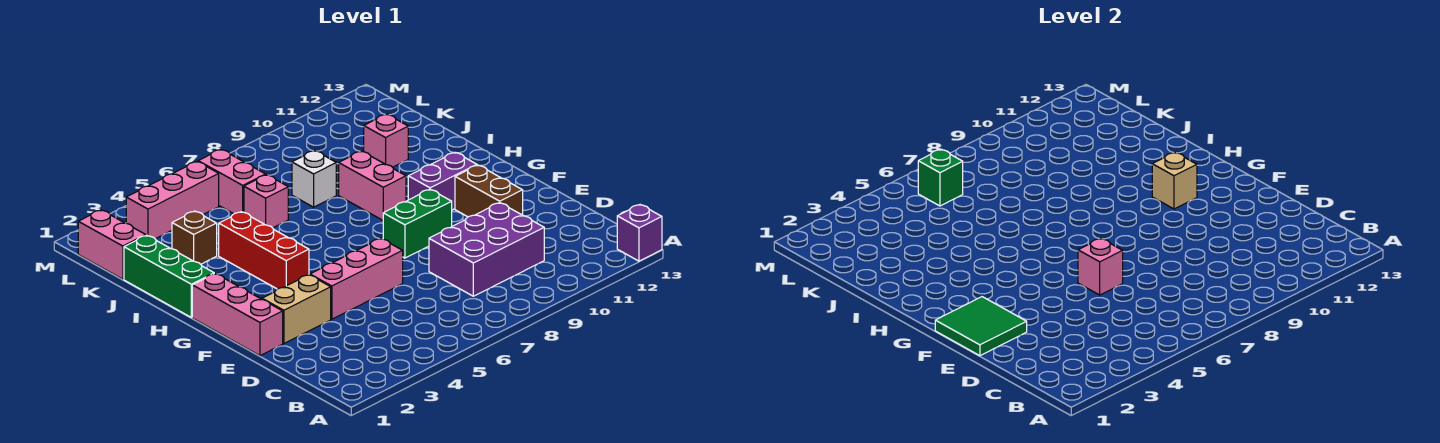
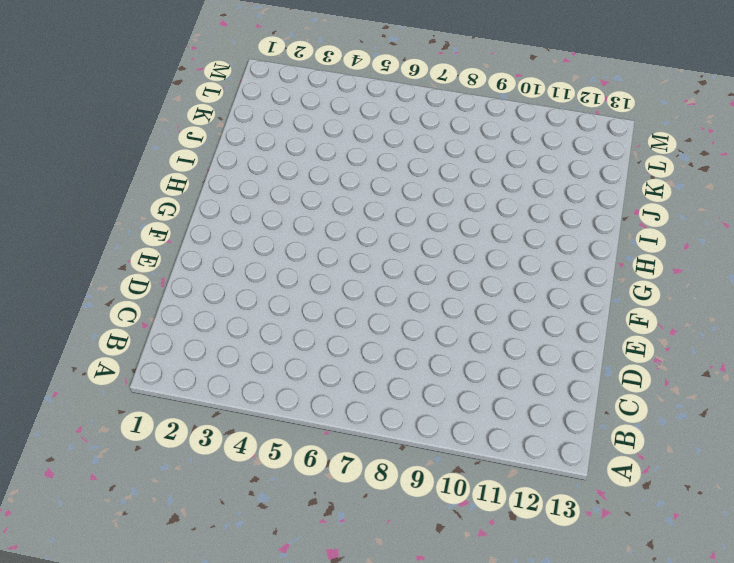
none -> purple brick A13 level 1
none -> purple brick C8:D10 level 1
none -> pink brick E1:G1 level 1

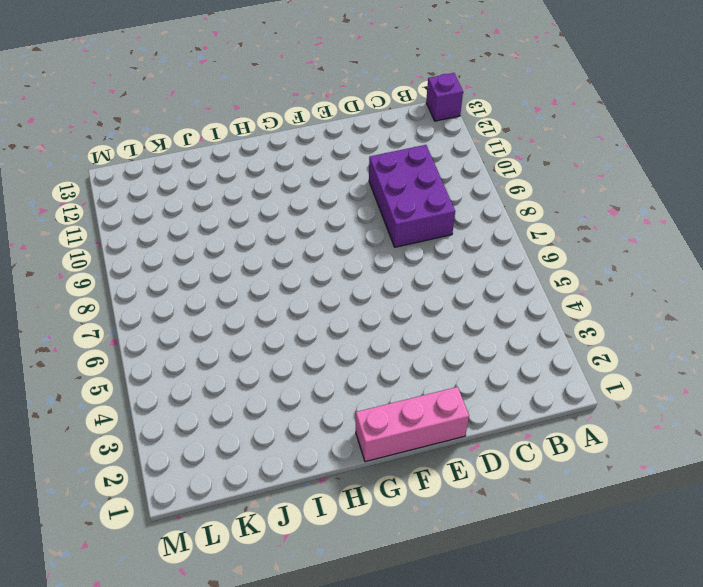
none -> tan brick E2:E3 level 1
none -> pink brick E4:E6 level 1
none -> brown brick E11:F11 level 1

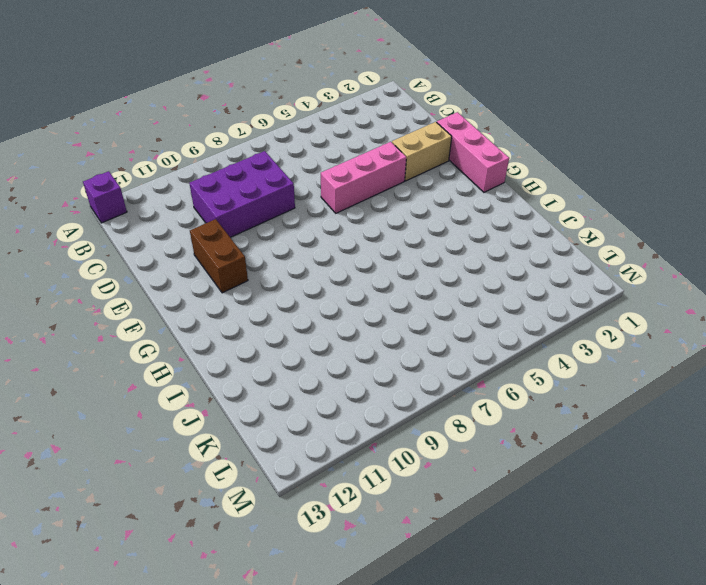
none -> green brick F8:F9 level 1
none -> red brick G4:I4 level 1
none -> purple brick G10:G11 level 1

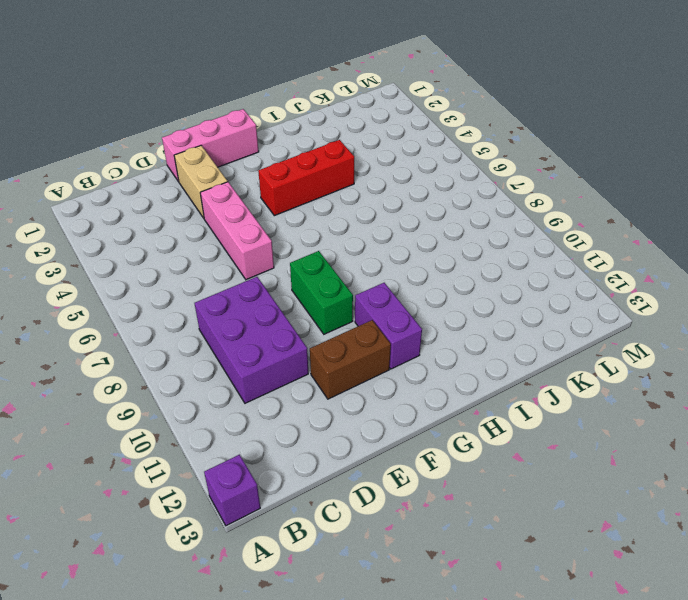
none -> green brick H1:J1 level 1
none -> pink brick H9:I9 level 1
none -> brown brick J3 level 1

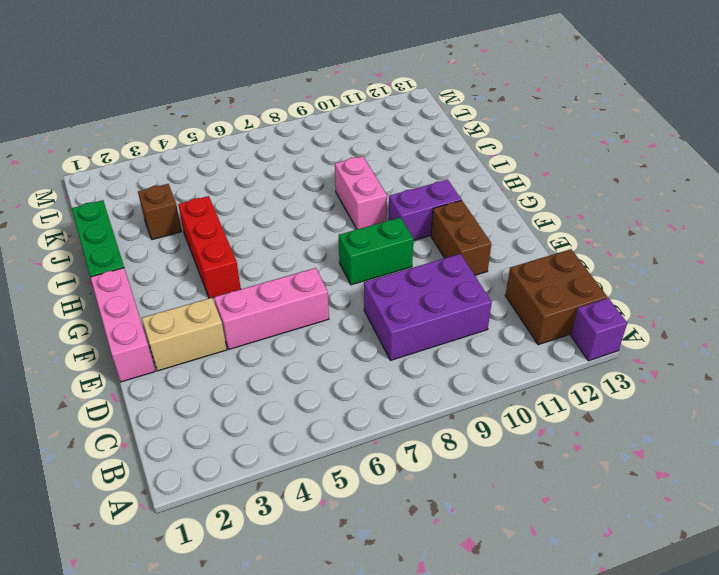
brown brick B12:C13 level 1 -> none
none -> pink brick J6 level 1
none -> white brick J8 level 1
none -> pink brick J11 level 1

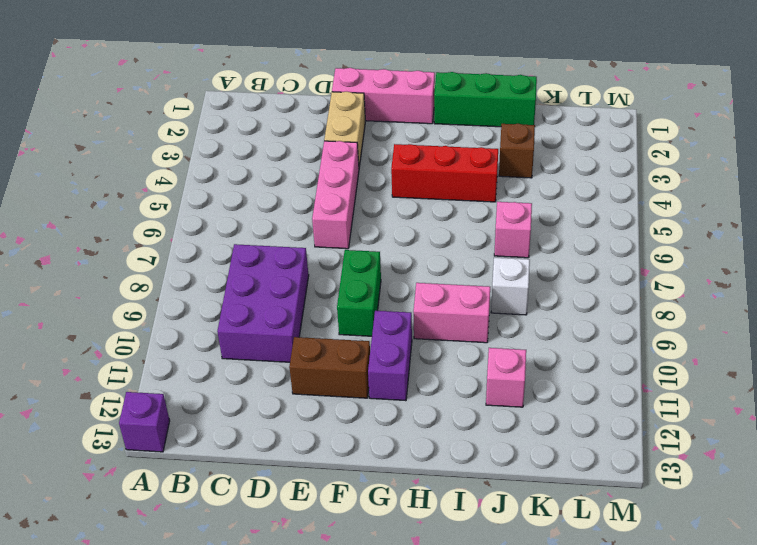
none -> pink brick K1:L1 level 1
none -> pink brick K6:L6 level 1
none -> pink brick L3:L5 level 1

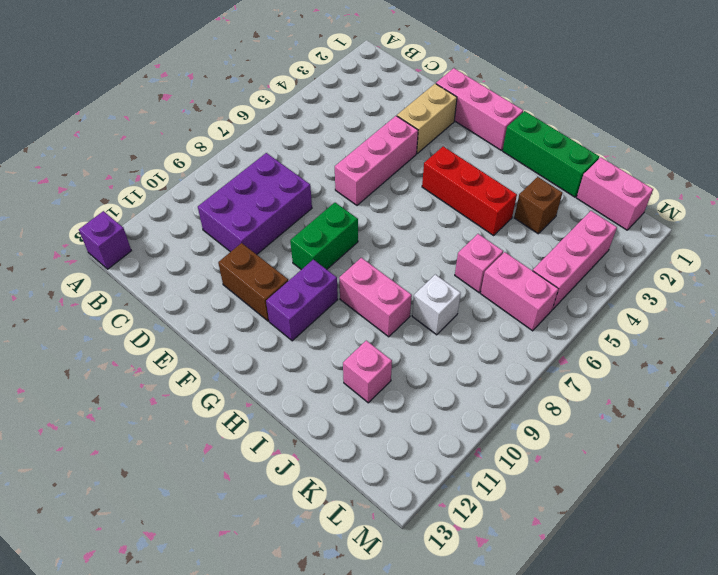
none -> green tile E1:F2 level 2
none -> pink brick E6 level 2
none -> tan brick G11 level 2

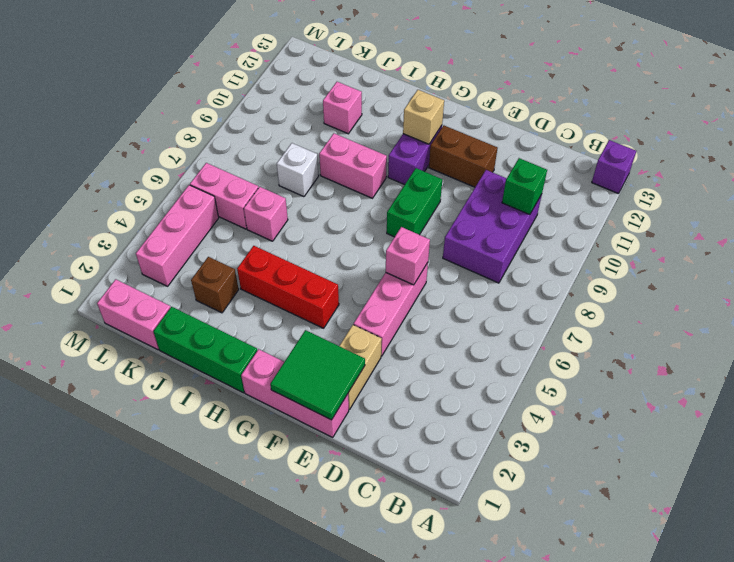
green brick C10 level 2 -> green brick L6 level 2

